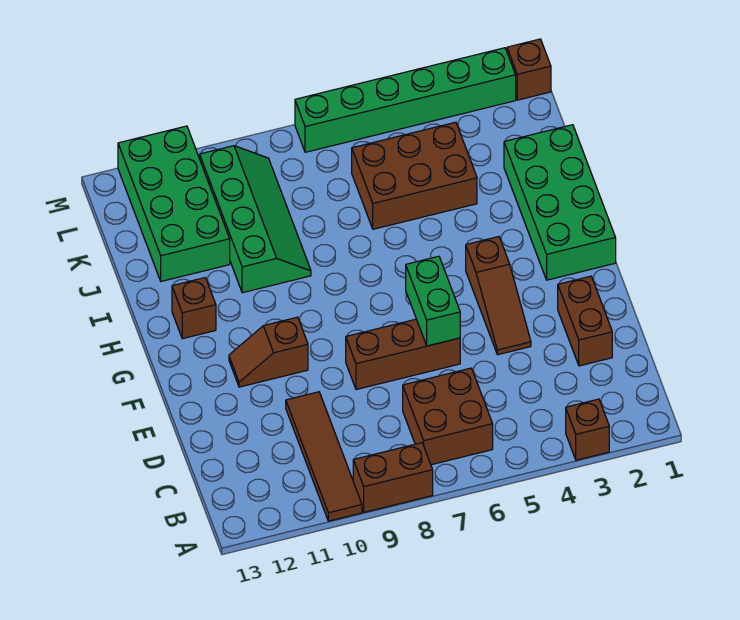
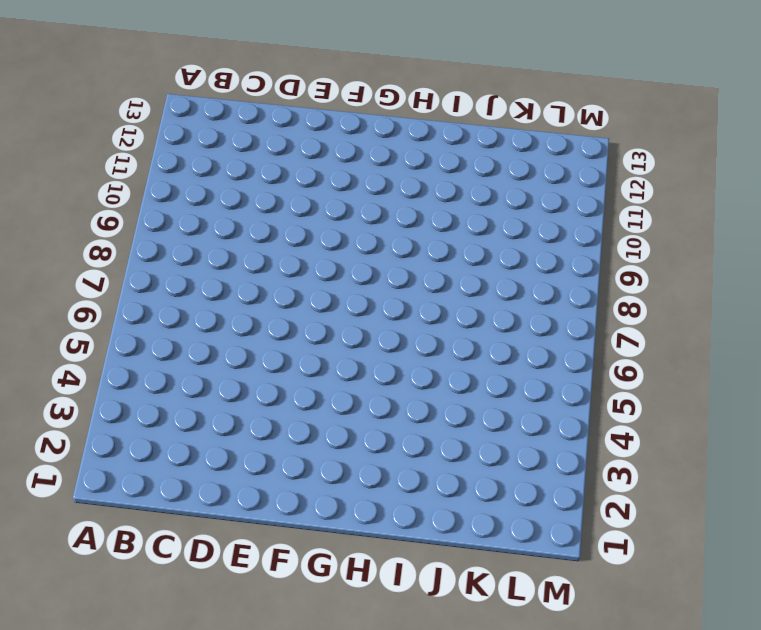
none -> brown brick A3 level 1
none -> brown brick A8:A9 level 1
none -> brown tile A10:D10 level 1

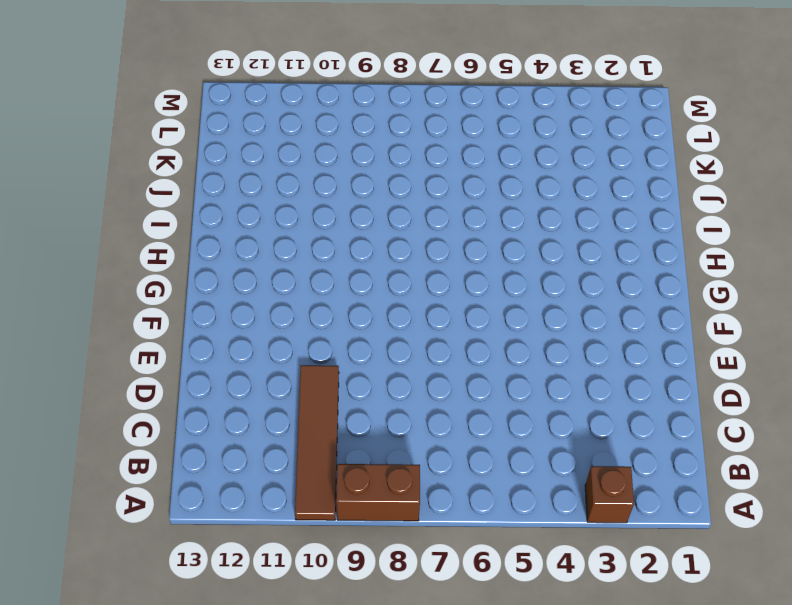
none -> brown brick B6:C7 level 1
none -> brown brick D2:E2 level 1
none -> brown slope E4:G4 level 1 top G

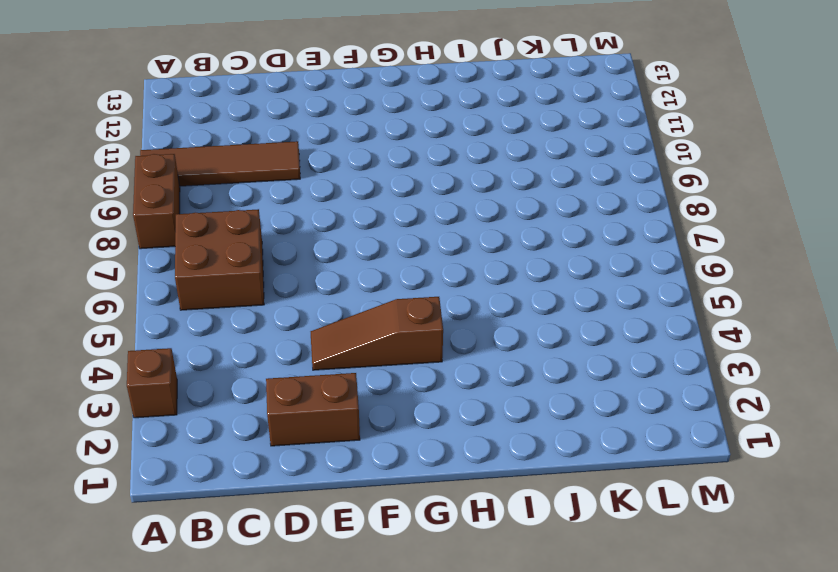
none -> brown brick E6:E8 level 1
none -> brown slope F10:F11 level 1 top 10
none -> green brick G1:J2 level 1

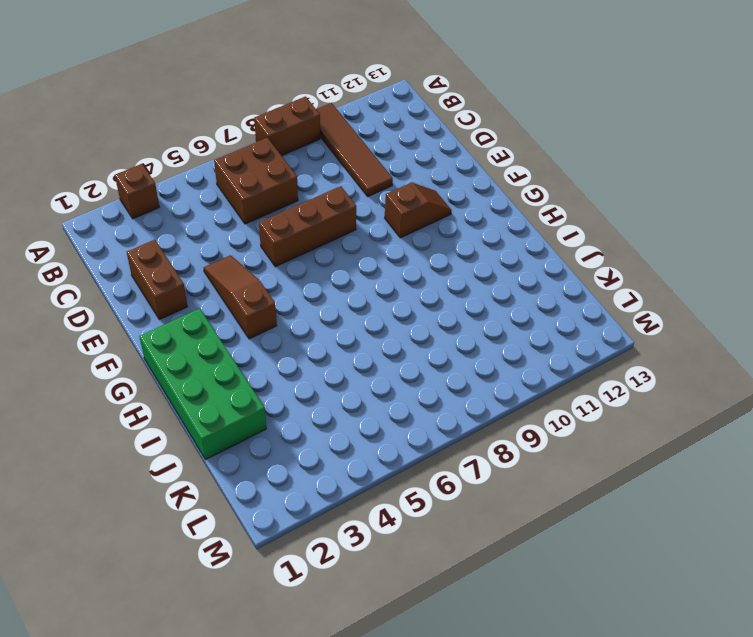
none -> brown brick H12 level 1
none -> green slope I9:L10 level 1 top 10
none -> brown brick J4:K6 level 1

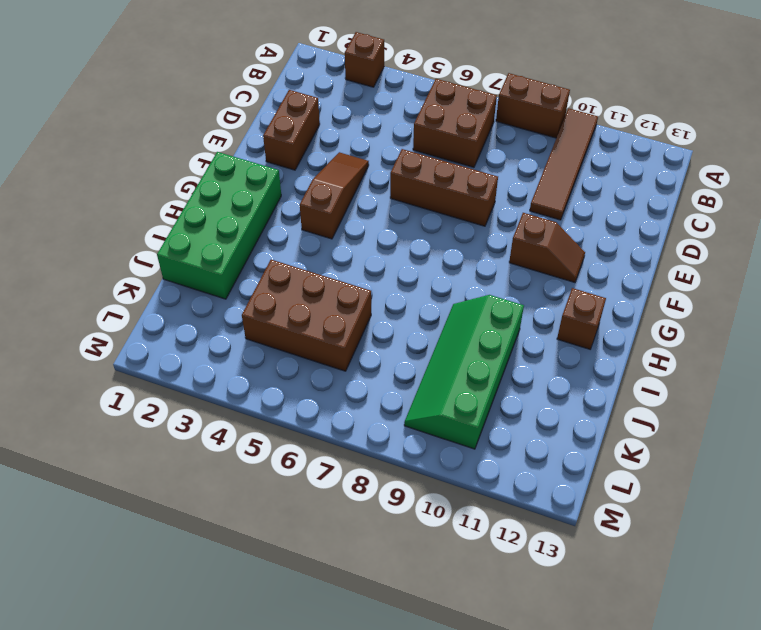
none -> green brick J11:M12 level 1
none -> brown brick M1 level 1
none -> green brick M2:M7 level 1

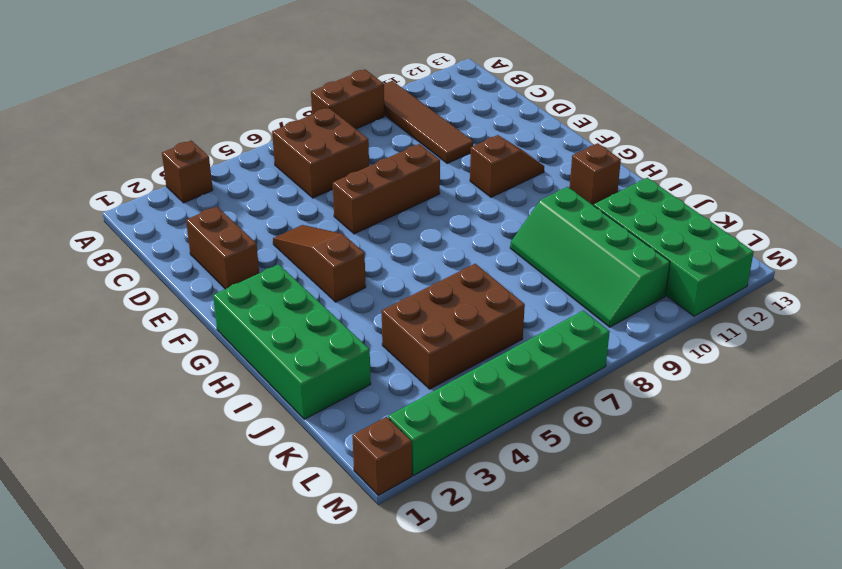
none -> green brick E6:F6 level 2

